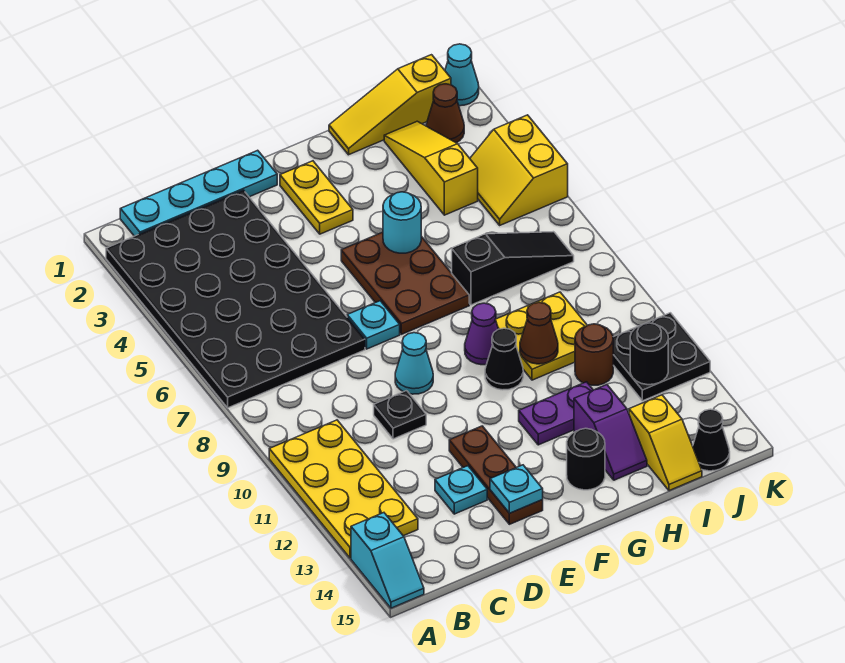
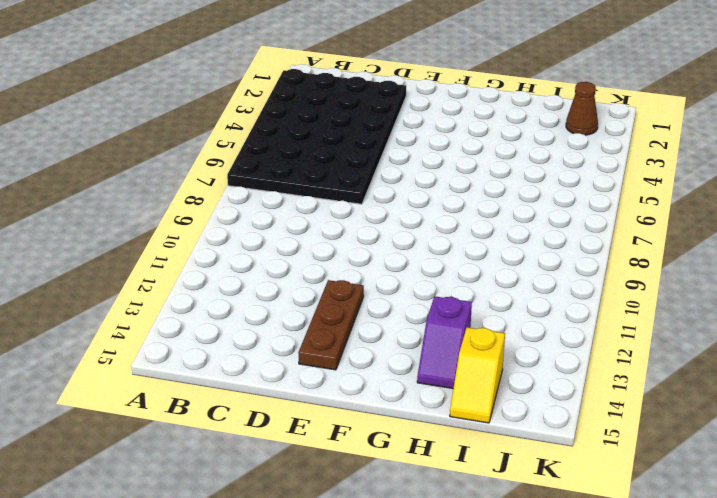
none -> yellow plate A10:B13 level 1
none -> cyan slope A14:A15 level 1 top 14
none -> cyan plate B1:E1 level 1
none -> black plate D10 level 1

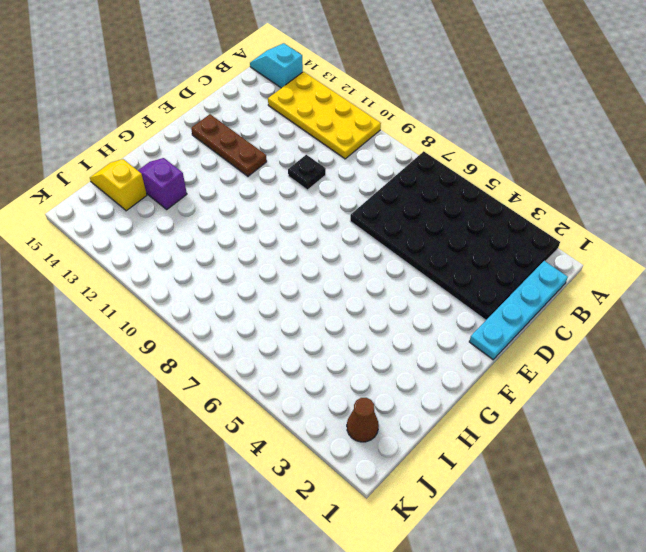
none -> cyan plate D13 level 1
none -> cyan plate E7 level 1
none -> cyan cone E9 level 1
none -> yellow plate F2:F3 level 1

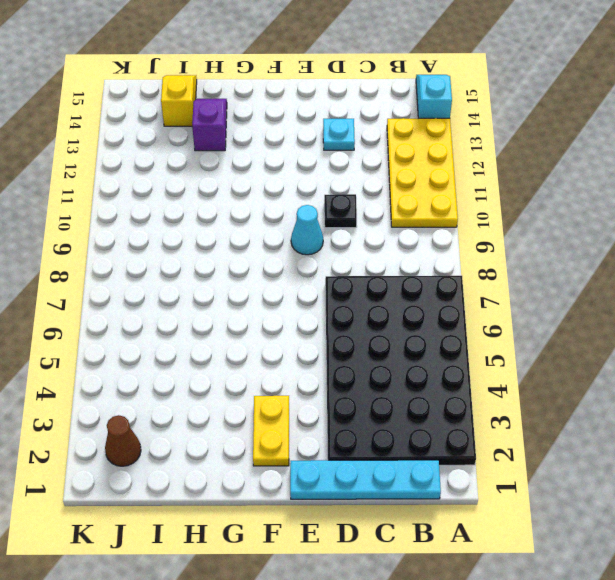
none -> cyan plate E7 level 1
none -> brown plate E12:E14 level 1
none -> brown plate F5:G7 level 1
none -> purple cone G9 level 1

